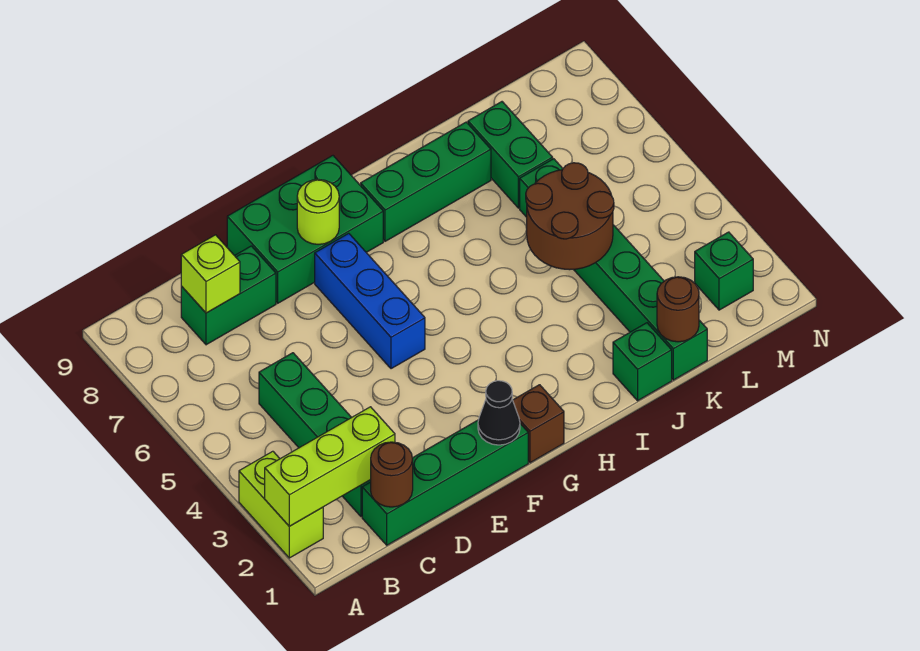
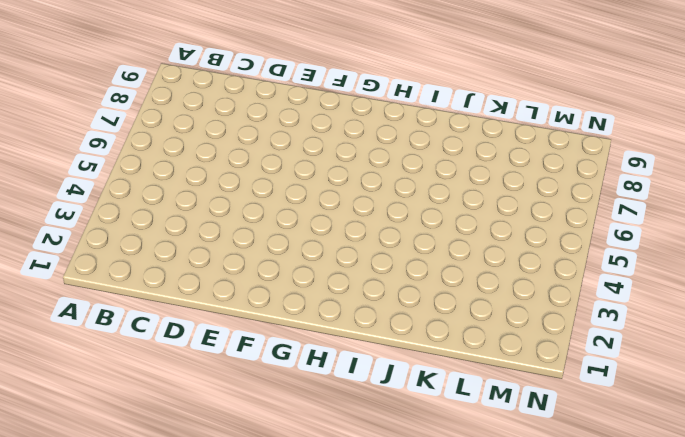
none -> lime brick A2:A3 level 1
none -> green brick C1:F1 level 1
none -> green brick C2:C5 level 1

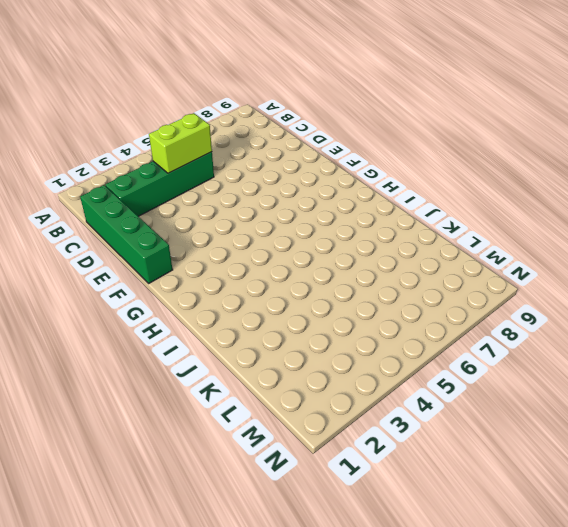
lime brick C4:C5 level 2 -> lime brick A2:A3 level 1
none -> green brick C8:D8 level 1
none -> green brick E8:G9 level 1
none -> blue brick F5:F7 level 1

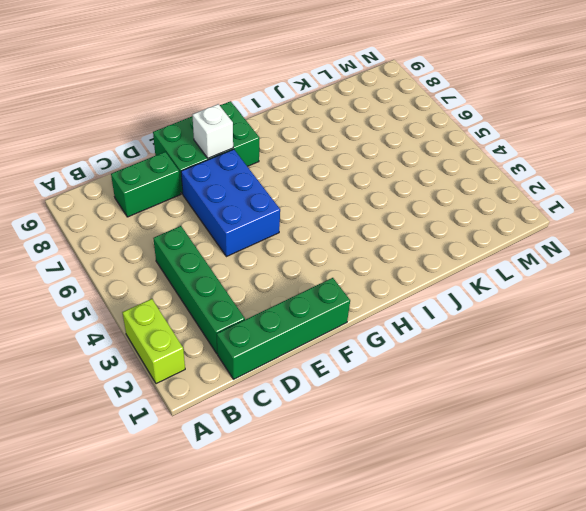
blue brick E5:F7 level 1 -> blue brick F5:F7 level 1
white brick F8 level 2 -> lime round brick F8 level 2
none -> brown brick G1 level 1
none -> green brick H8:J8 level 1
none -> green brick J1 level 1

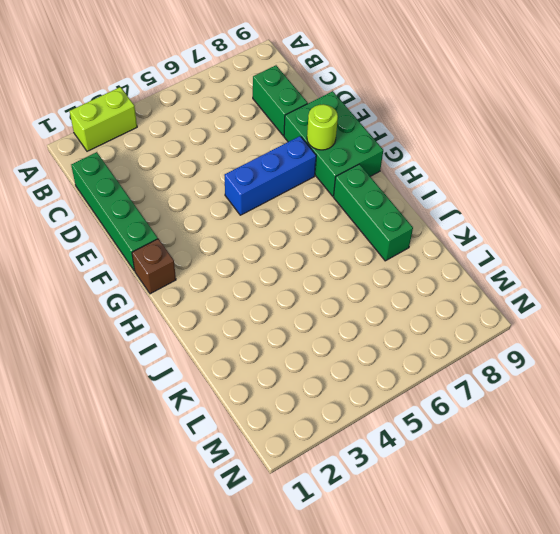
none -> green brick C2:C5 level 1
none -> green brick J1 level 1
none -> green brick K1:K6 level 1

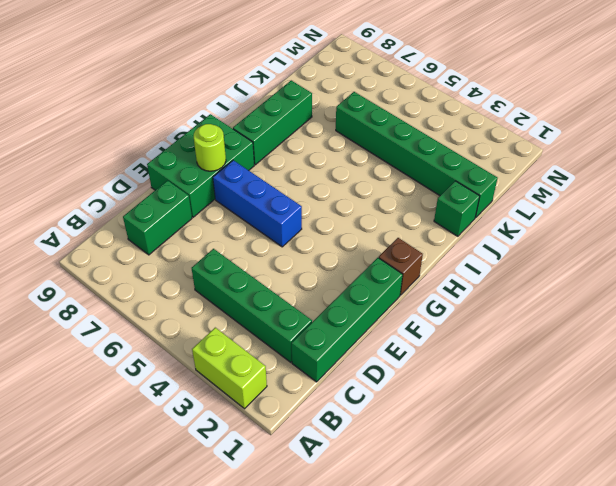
none -> green brick K7:K8 level 1
none -> green brick M2 level 1
none -> lime brick A2:C2 level 2

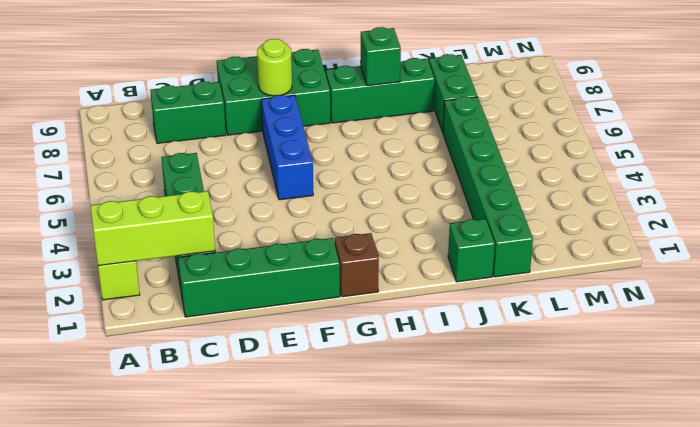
green brick I8 level 2 -> green brick M2 level 1
none -> brown round brick C1 level 2
none -> lime brick C8 level 2
none -> black cone F1 level 2

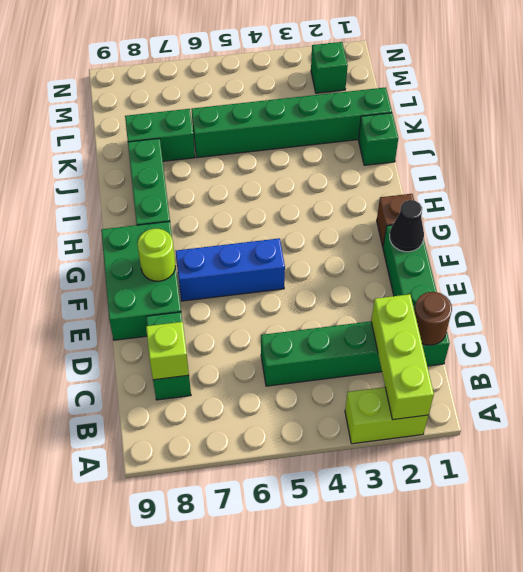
none -> brown round brick J4:K5 level 2
none -> brown round brick K1 level 2

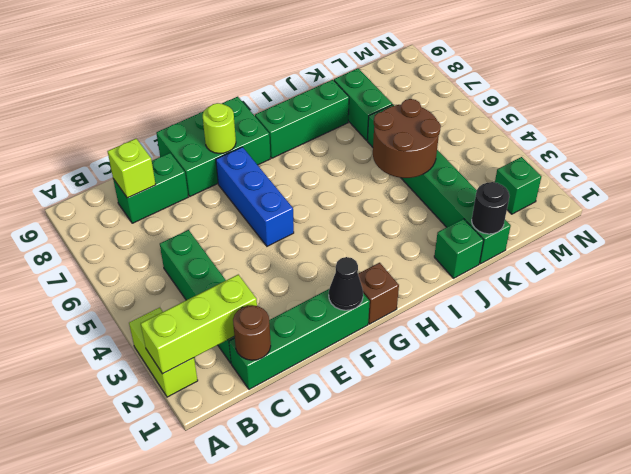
black round brick K1 level 2 -> brown round brick K1 level 2

